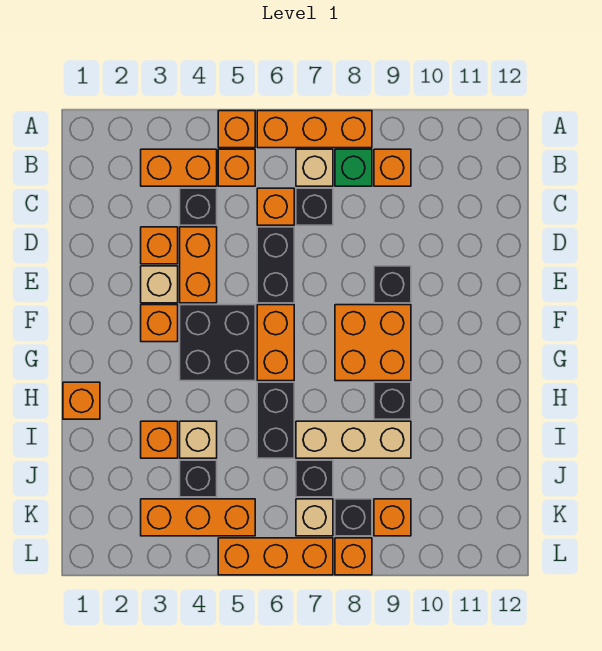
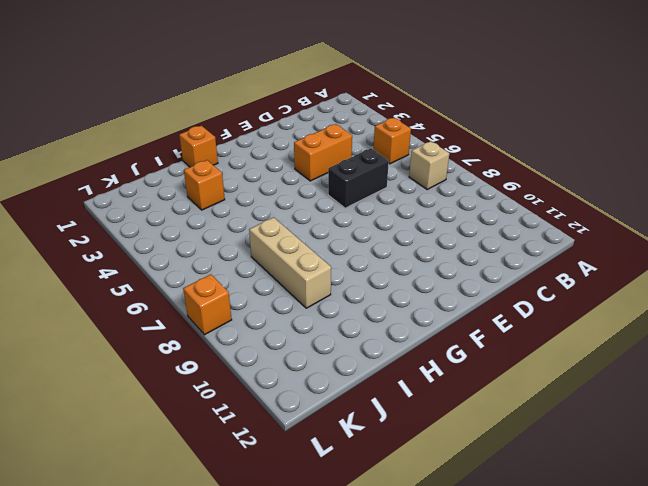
none -> orange brick A5 level 1
none -> orange brick A6:A8 level 1
none -> orange brick B3:B4 level 1
none -> green brick B8 level 1

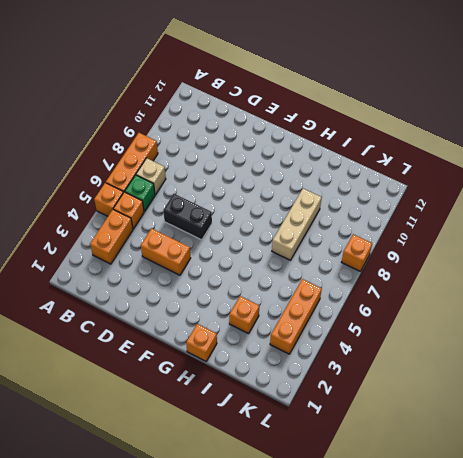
green brick B6 level 1 -> green brick B8 level 1
none -> orange brick B9 level 1
none -> black brick C4 level 1
none -> orange brick C6 level 1
none -> black brick C7 level 1

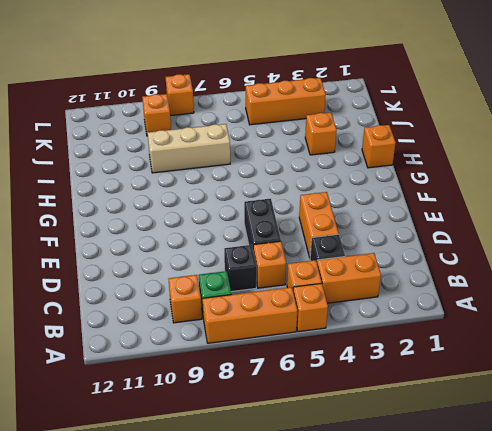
none -> tan brick B7 level 1
none -> orange brick D3 level 1
none -> tan brick E3 level 1
none -> black brick E9 level 1

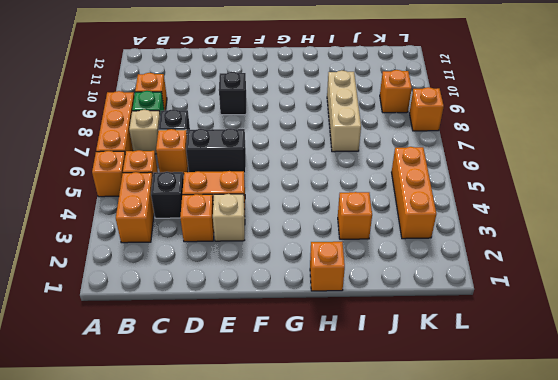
none -> orange brick F3 level 1
none -> black brick F4:G5 level 1
none -> orange brick F6:G6 level 1
none -> orange brick F8:G9 level 1

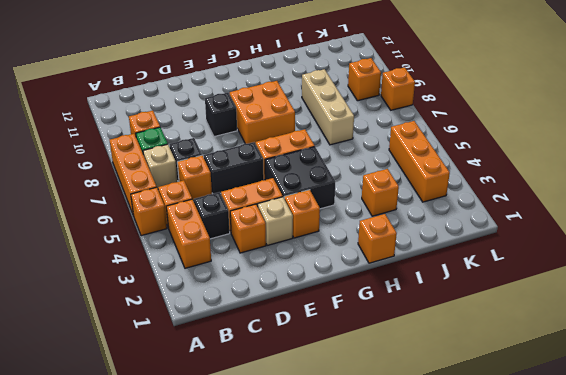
none -> black brick H6:I6 level 1
none -> black brick H9 level 1
none -> tan brick I4 level 1
none -> black brick J4 level 1

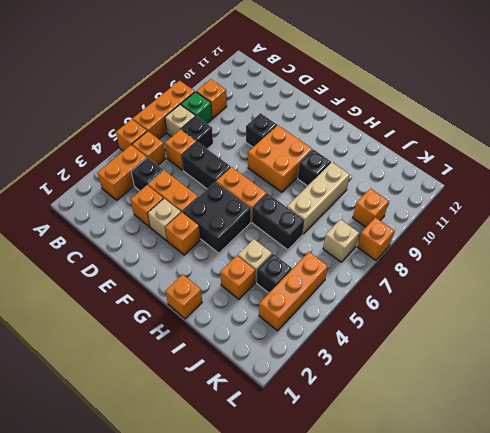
none -> black brick J7 level 1
none -> black brick K8 level 1
none -> orange brick L5:L7 level 1

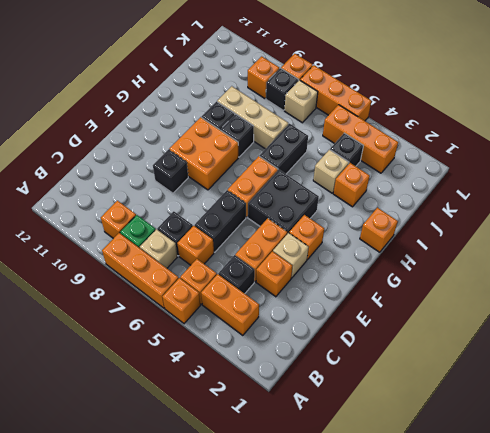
black brick H8 level 1 -> black brick J7 level 1

